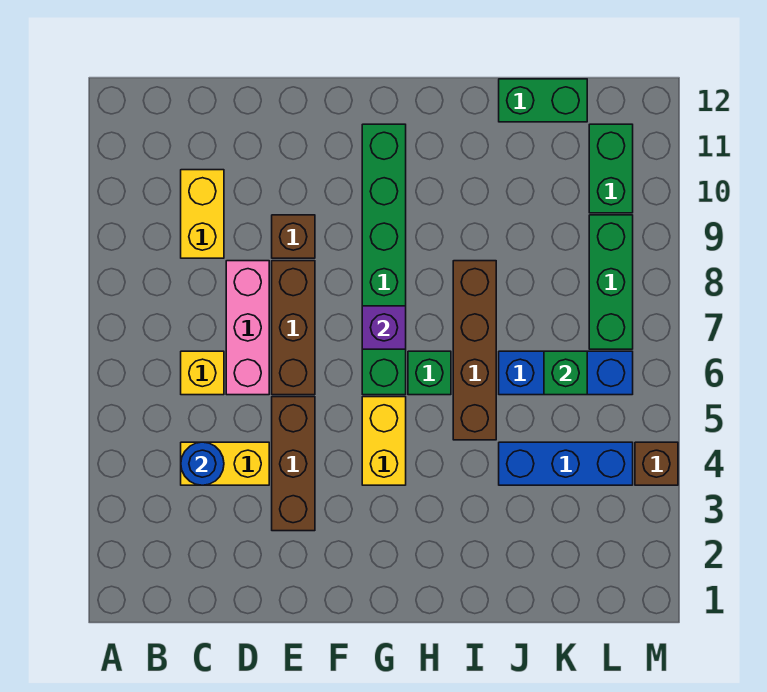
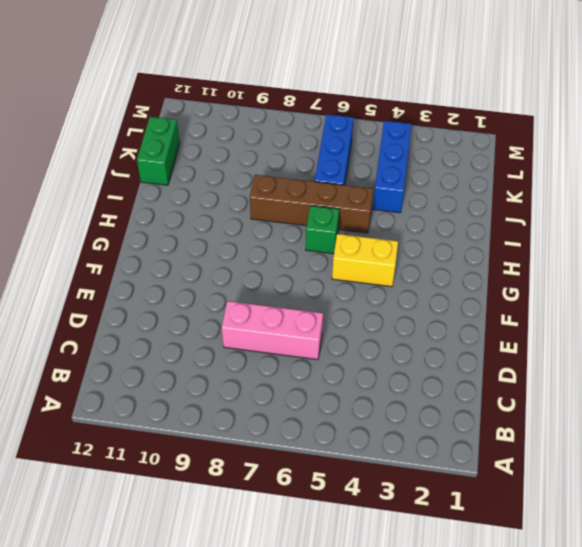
none -> yellow brick C4:D4 level 1
none -> yellow brick C6 level 1
none -> yellow brick C9:C10 level 1

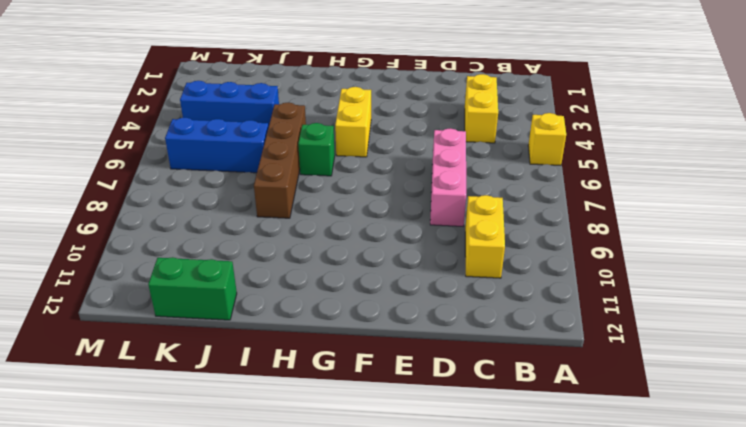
yellow brick A5 level 1 -> yellow brick C6 level 1
yellow brick C3:C4 level 1 -> yellow brick C4:D4 level 1
none -> brown brick E3:E5 level 1
none -> brown brick E6:E8 level 1
none -> brown brick E9 level 1

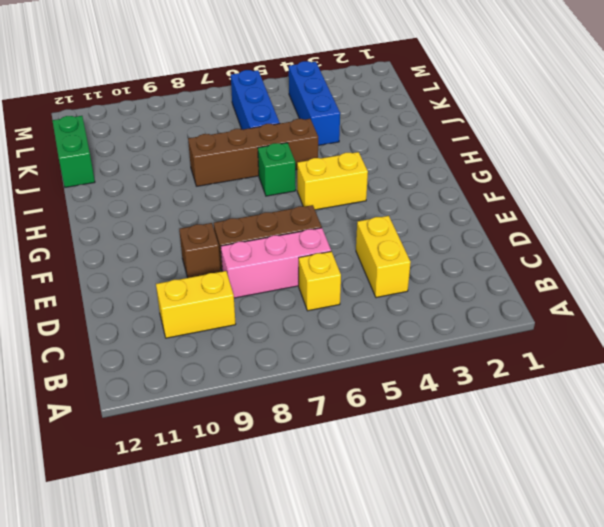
none -> brown brick E3:E5 level 1
none -> green brick G6:G11 level 1
none -> green brick L7:L9 level 1

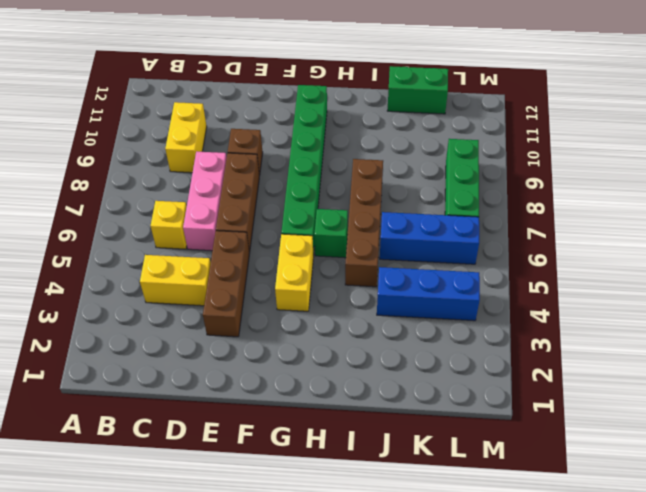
none -> green brick L10:L11 level 1
none -> brown brick M4 level 1
none -> blue round brick C4 level 2

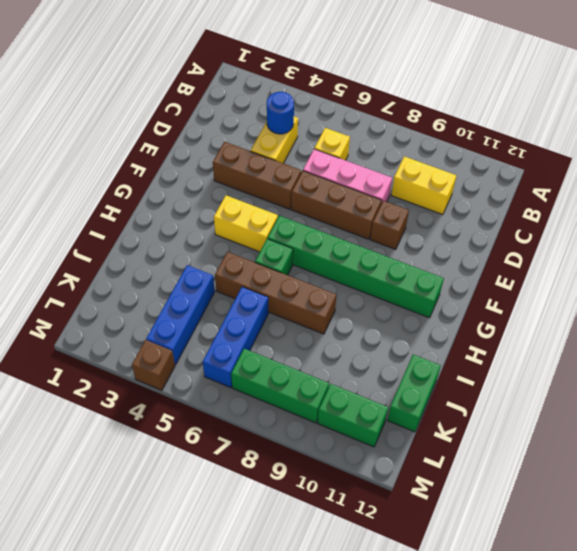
none -> purple brick G7 level 2
none -> green brick K6 level 2

